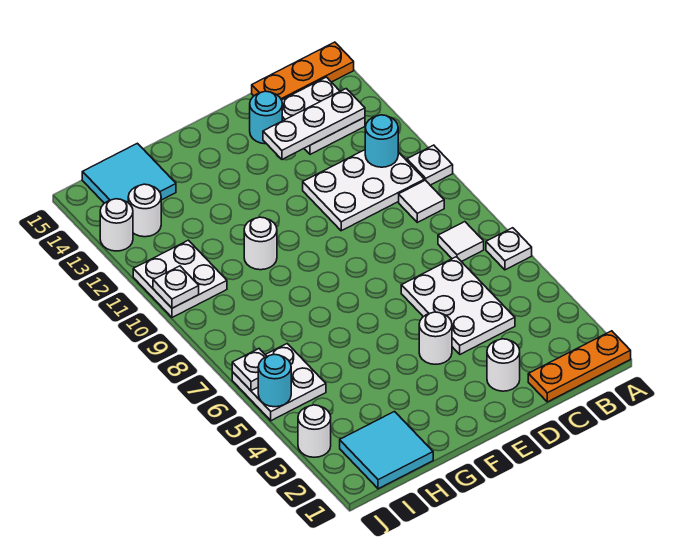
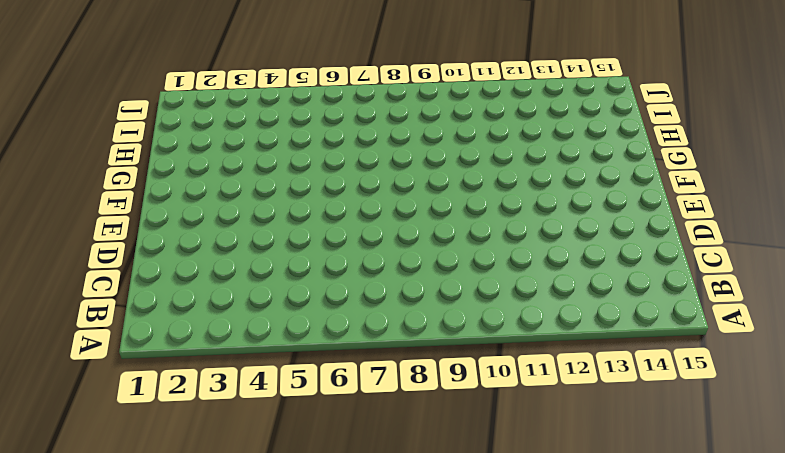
none -> orange plate A1:C1 level 1
none -> white plate A6 level 1
none -> white plate A10 level 1

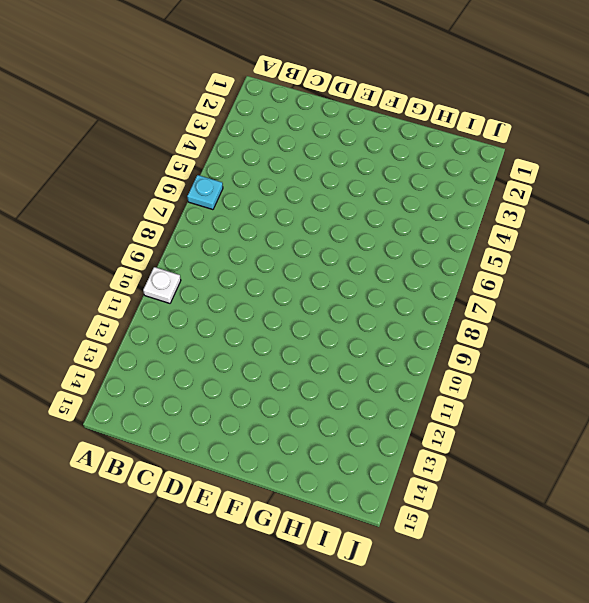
cyan plate A6 level 1 -> white plate A6 level 1
none -> orange plate A1:C1 level 1
none -> orange plate A15:C15 level 1
none -> white tile B7 level 1

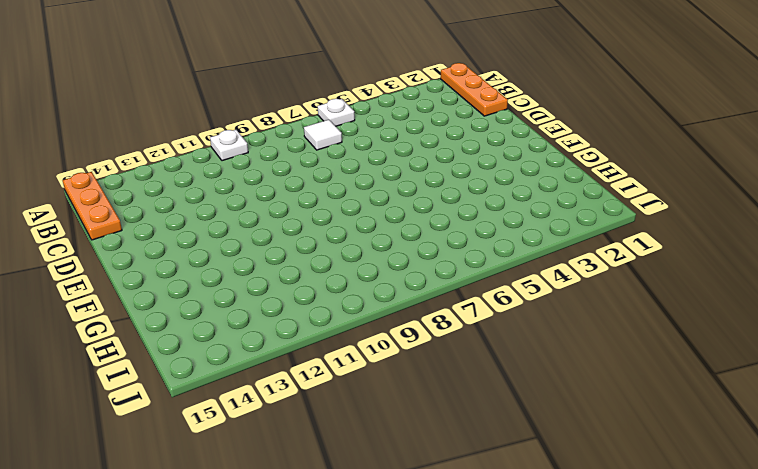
none -> white tile B9 level 1
none -> white plate B10:D11 level 1
none -> white plate B13:C14 level 1

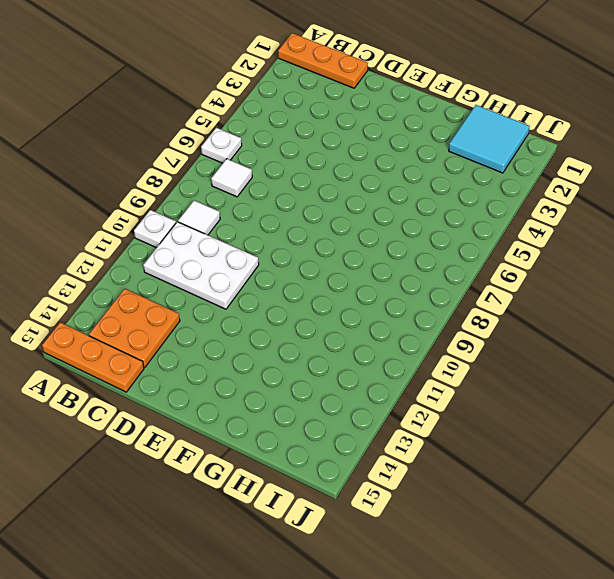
orange plate B13:C14 level 1 -> white plate B13:C14 level 1
none -> white plate C4:D6 level 1
none -> white round brick D2 level 1
none -> cyan round brick D14 level 1

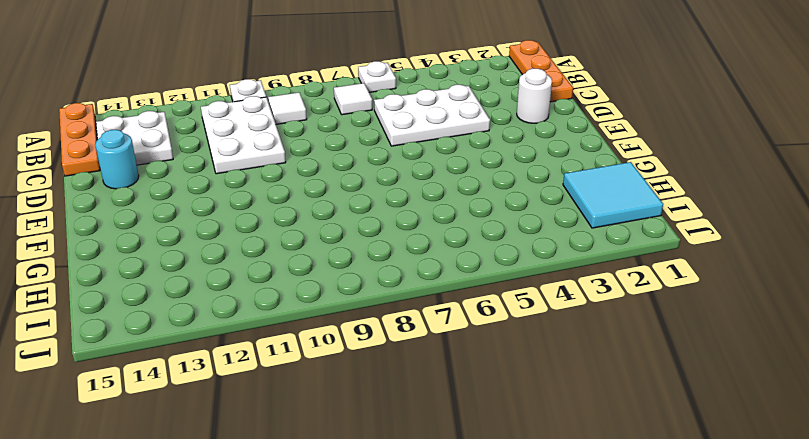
none -> white round brick E4 level 1
none -> white round brick G10 level 1
none -> cyan tile H14:I15 level 1

